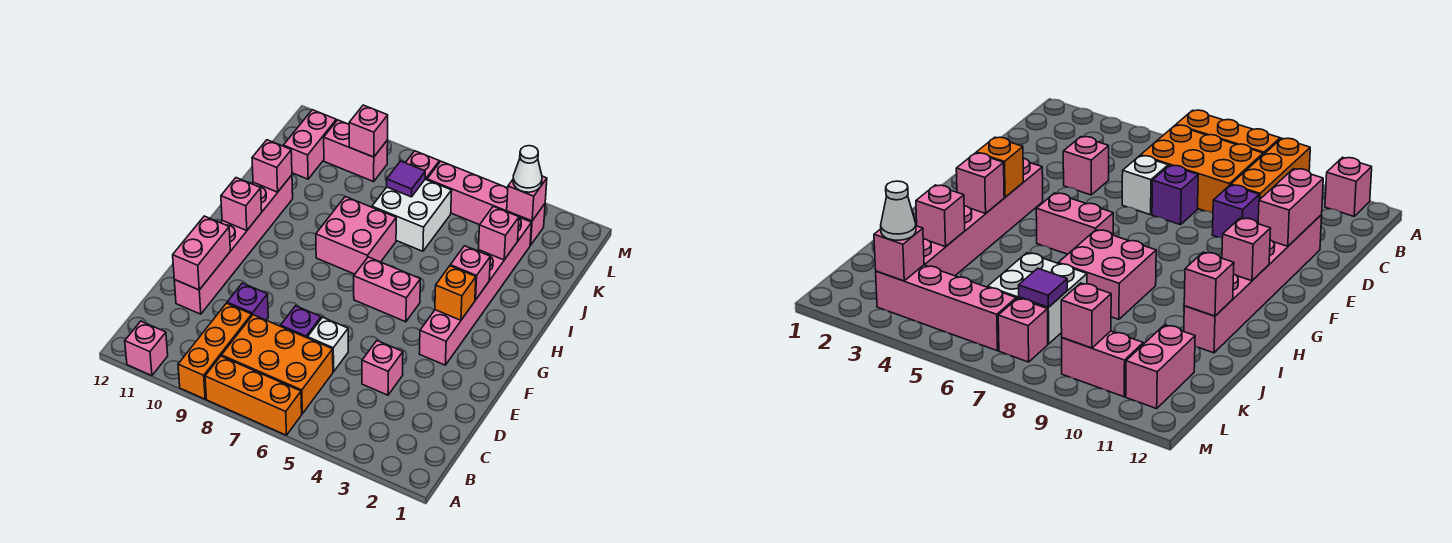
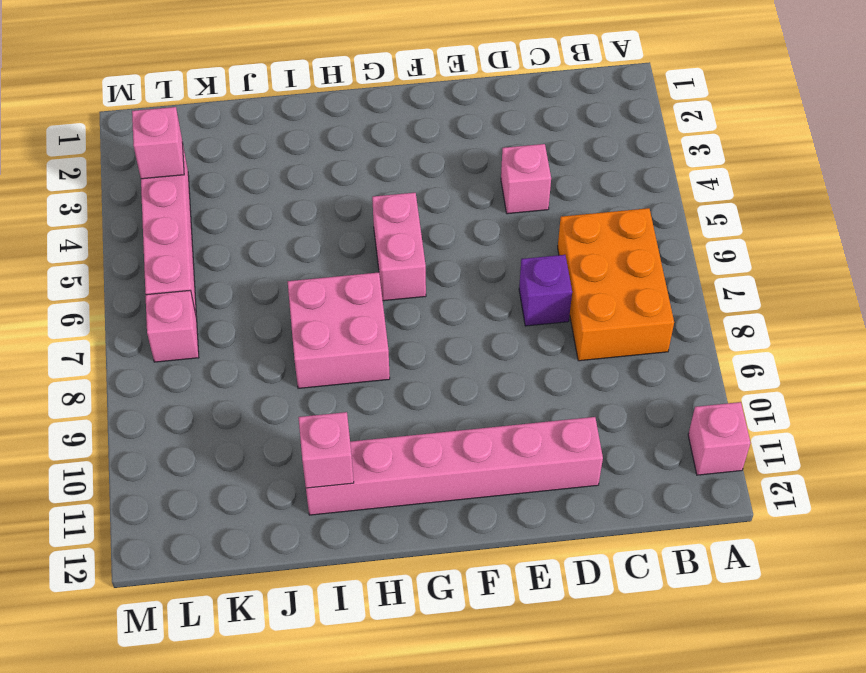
none -> orange brick A6:A8 level 1
none -> orange brick A9:C9 level 1
none -> white brick D6 level 1

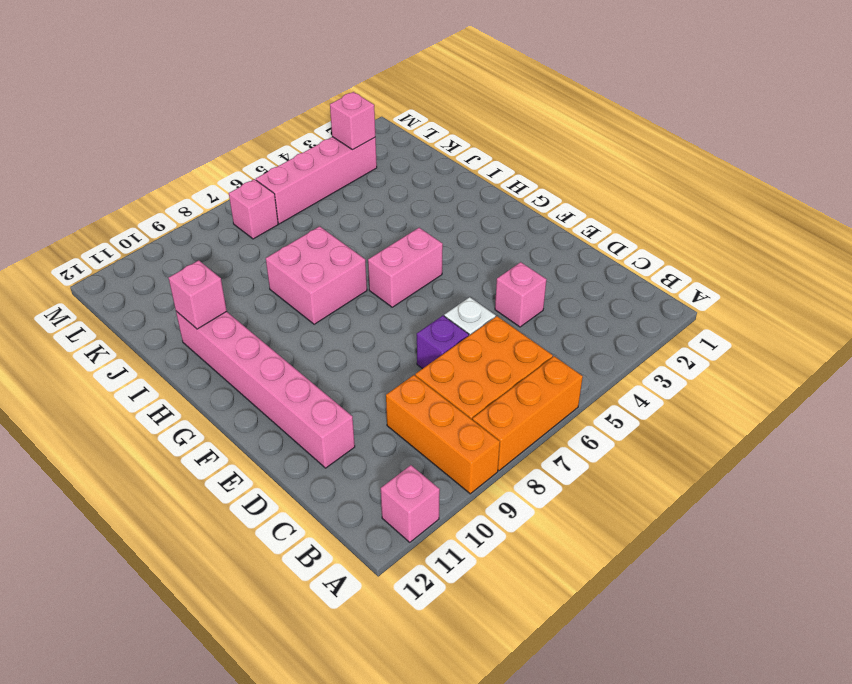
none -> purple brick D9 level 1
none -> pink brick F3:K3 level 1
none -> white brick J6:K7 level 1

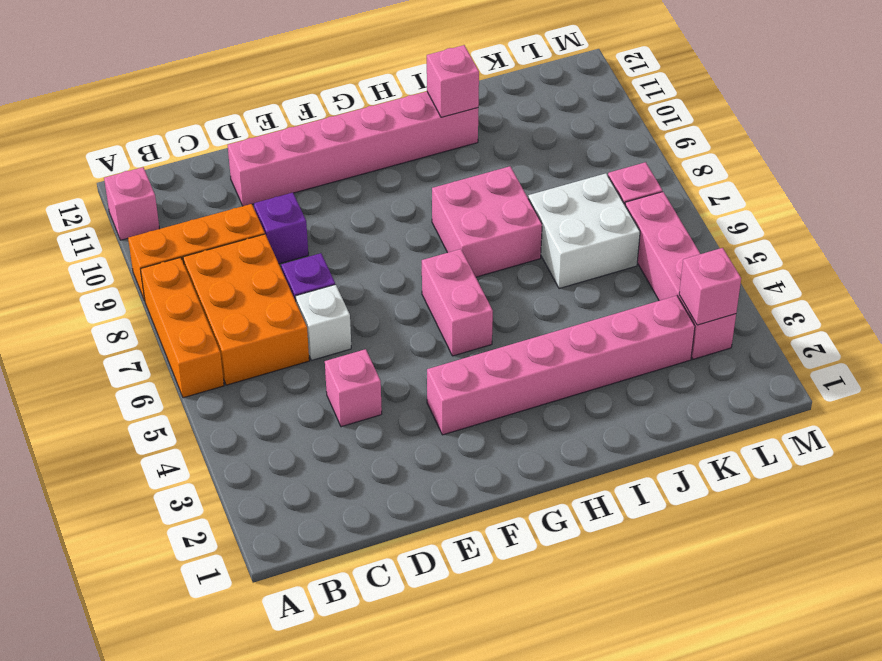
none -> pink brick K11:L11 level 1
none -> pink brick L9:L10 level 1
none -> pink brick D11:E11 level 2

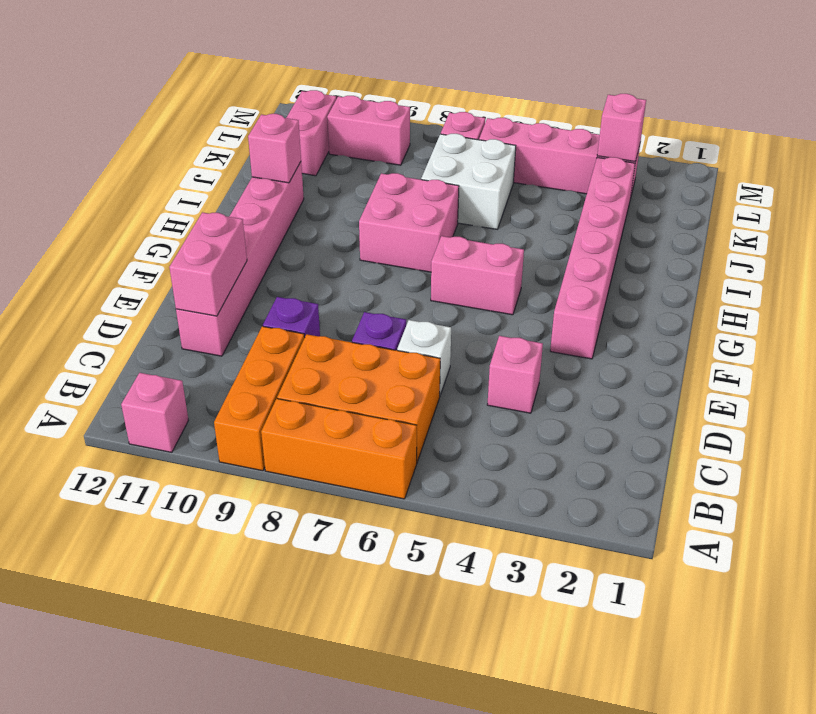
none -> orange brick G3 level 2
none -> pink brick G11 level 2
none -> pink brick H3 level 2

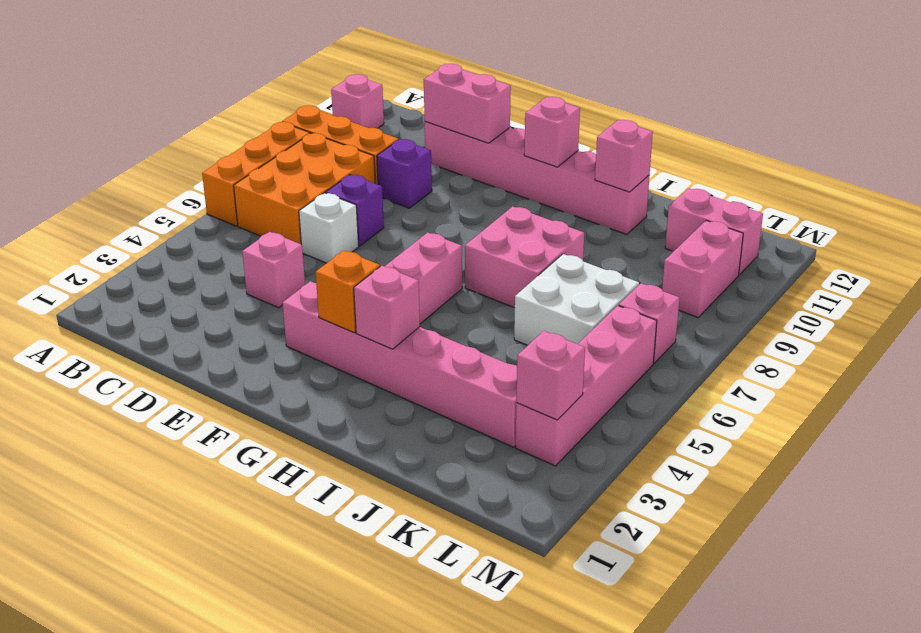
none -> pink brick J3 level 2
none -> purple tile K7 level 2
none -> pink brick L9 level 2

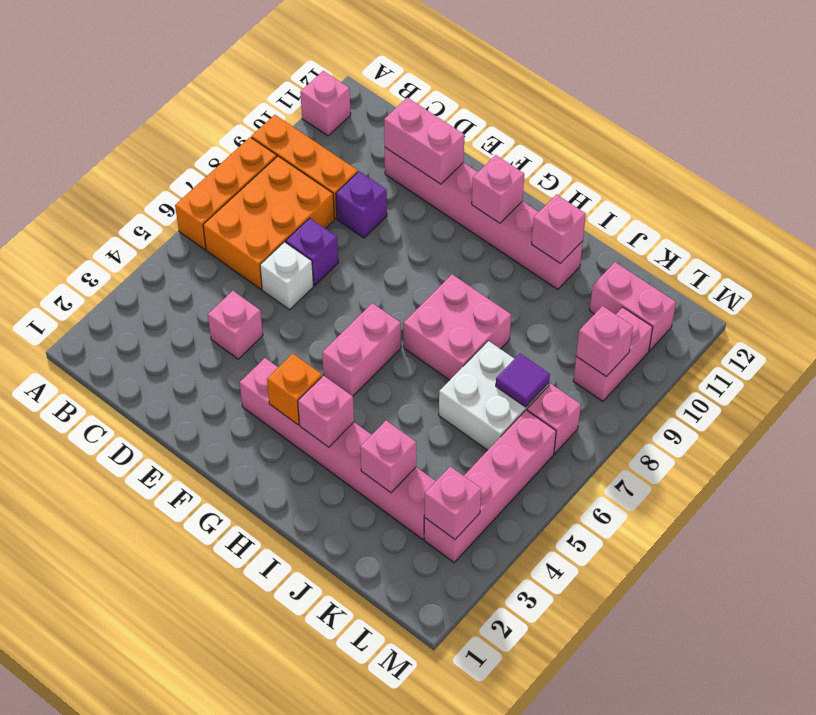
none -> white cone L3 level 3

